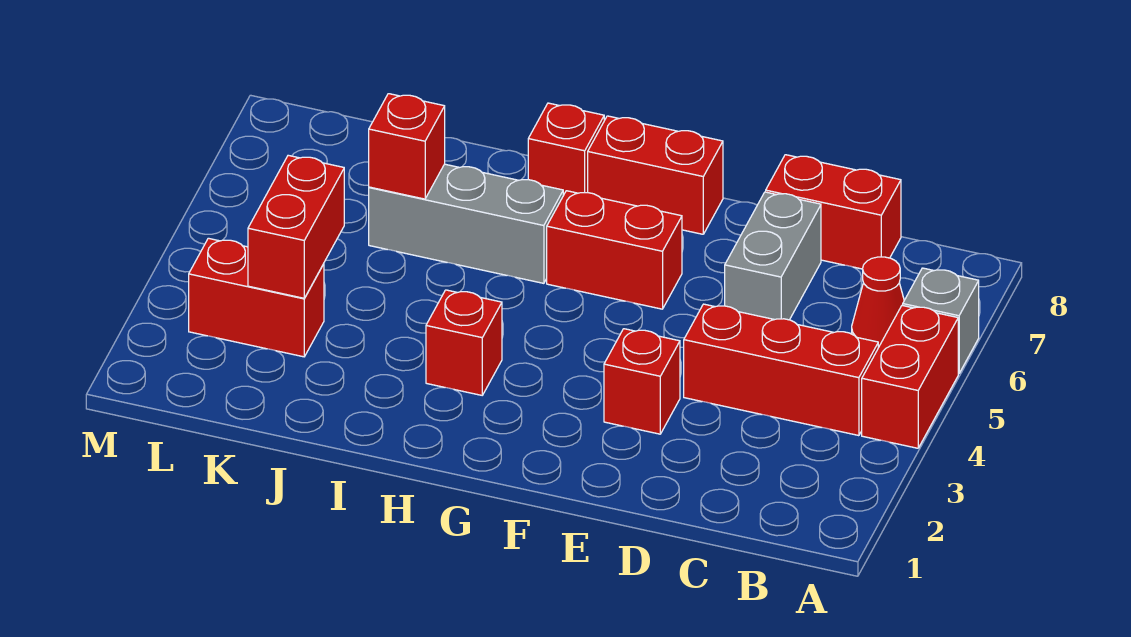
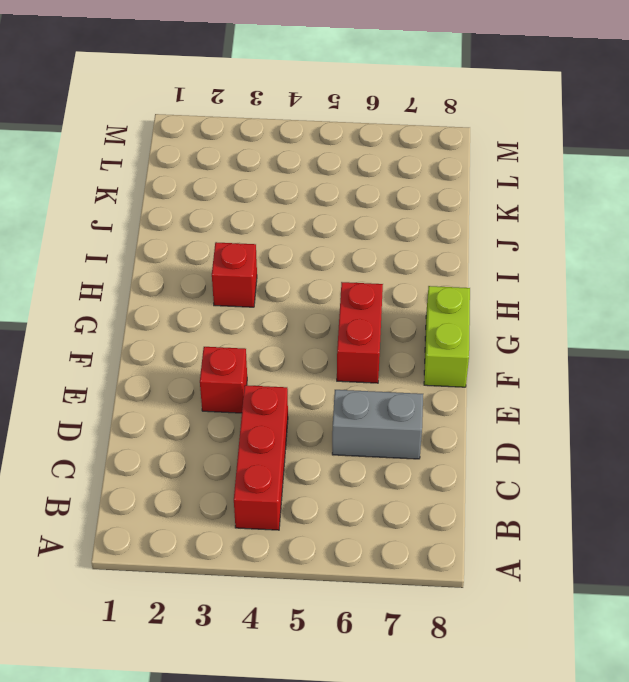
lime brick F8:G8 level 1 -> red brick F8:G8 level 1
none -> red brick A4:A5 level 1
none -> grey brick A6 level 1
none -> red cone B6 level 1

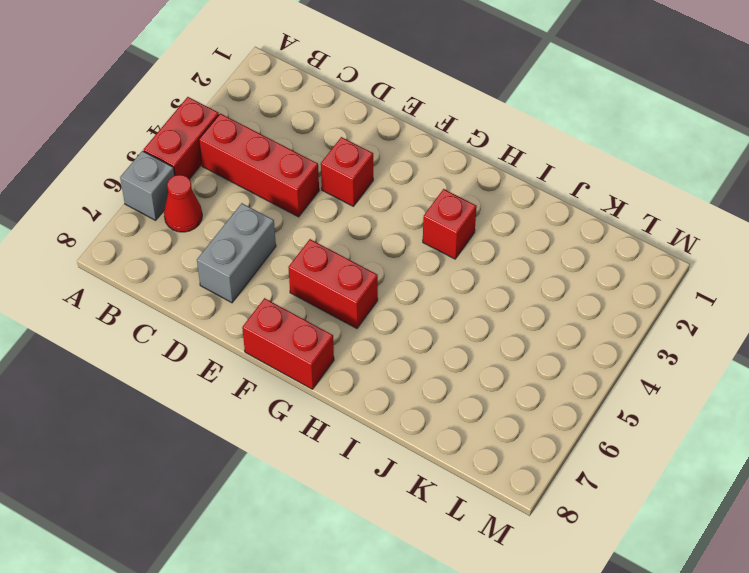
none -> red brick C8:D8 level 1
none -> grey brick H6:J6 level 1
none -> red brick H8 level 1

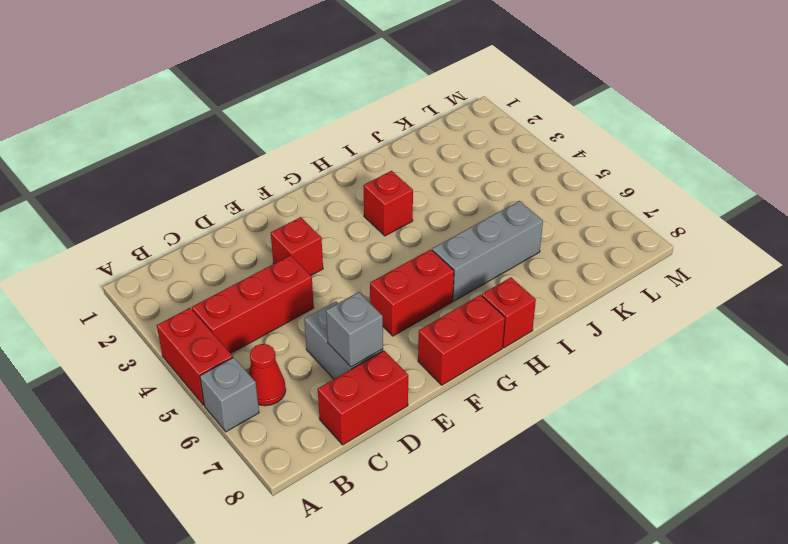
grey brick D7 level 2 -> none
none -> red brick K3:L3 level 1
none -> red brick J6 level 2
none -> red brick K3:K4 level 2

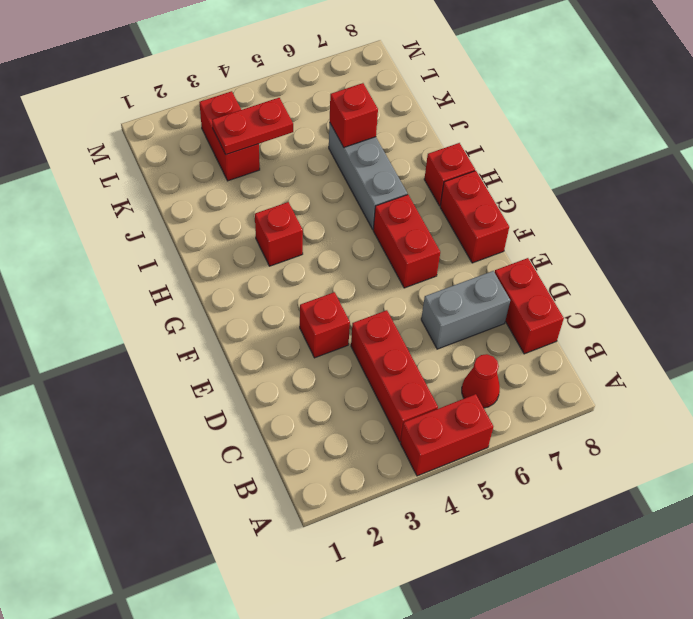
red plate K3:K4 level 2 -> red brick K3:K4 level 2
none -> grey brick A6 level 1

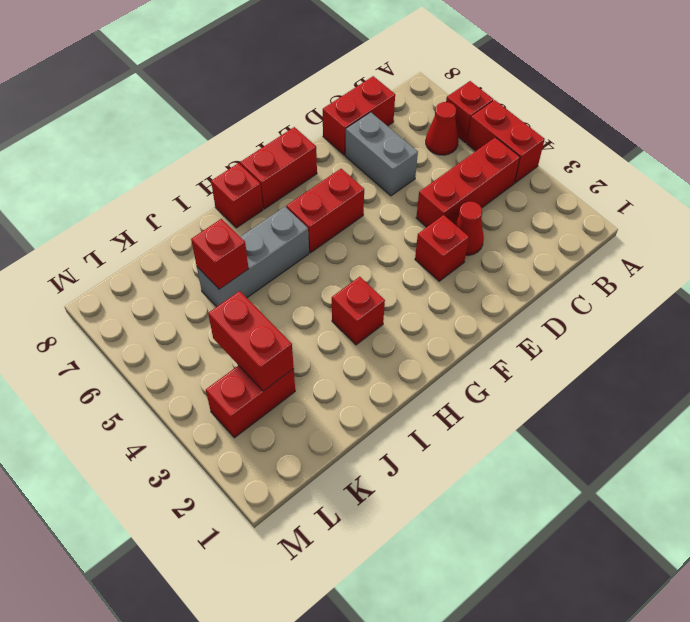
red brick A6 level 1 -> grey brick A6 level 1
red cone D3 level 1 -> none

